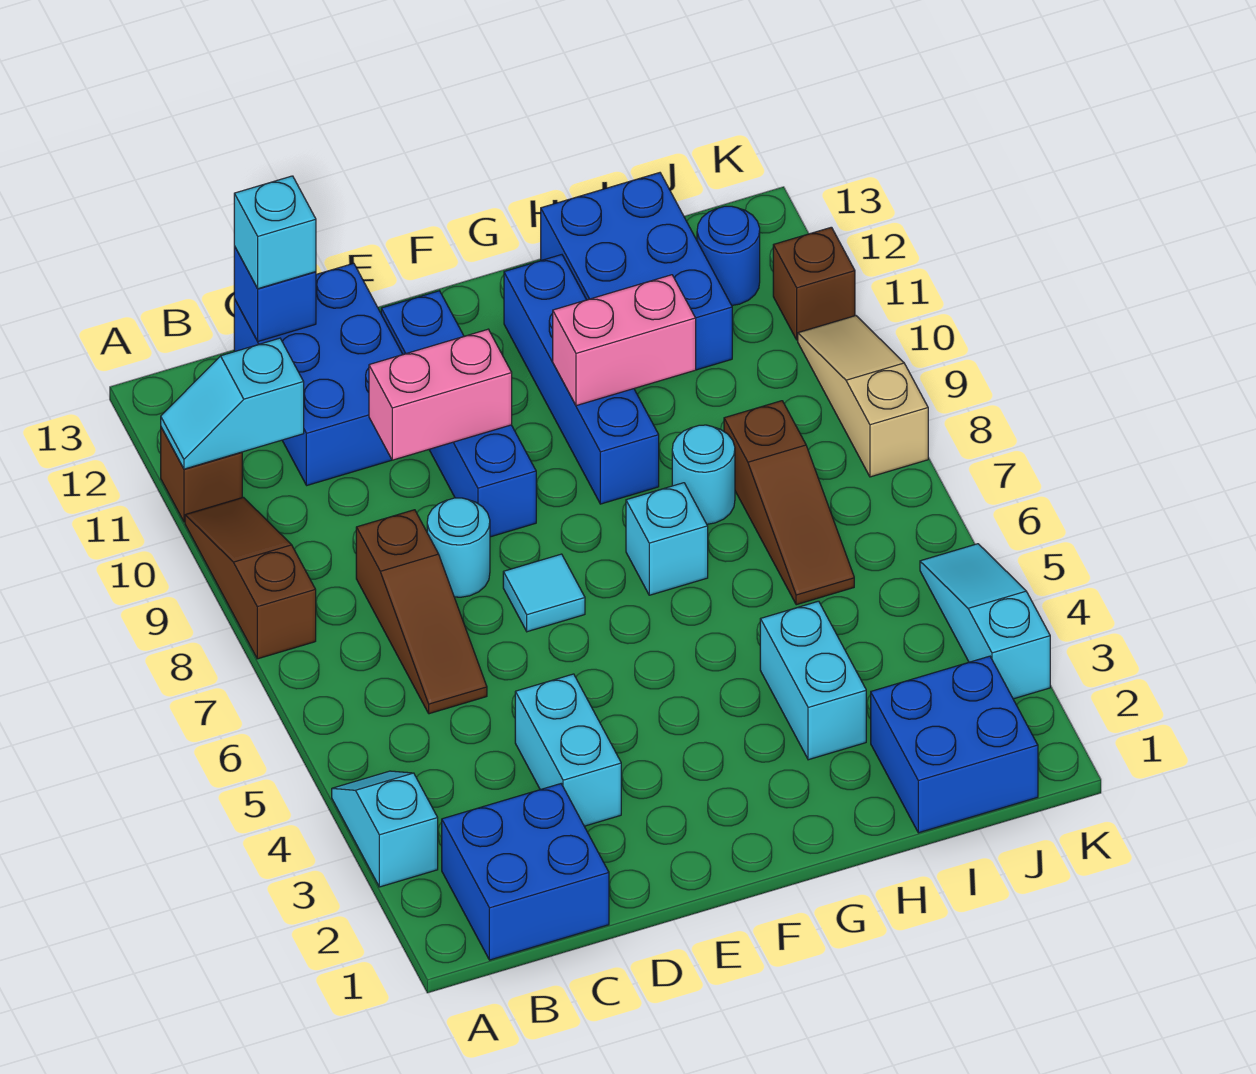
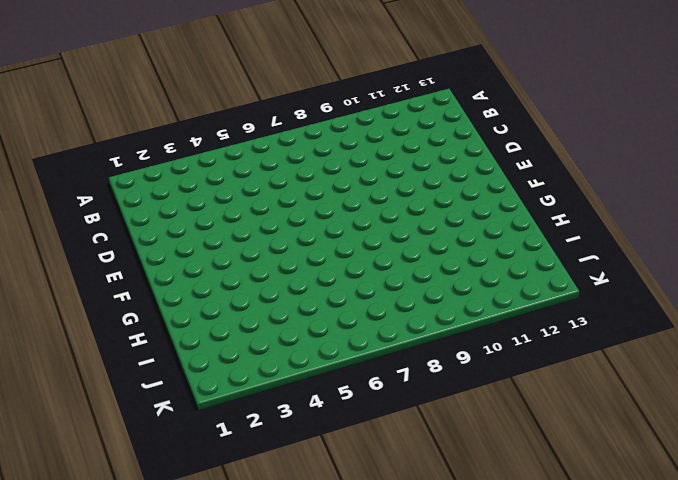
none -> cyan slope A3:A4 level 1 top 3
none -> brown slope A8:A10 level 1 top 8
none -> brown brick A11 level 1

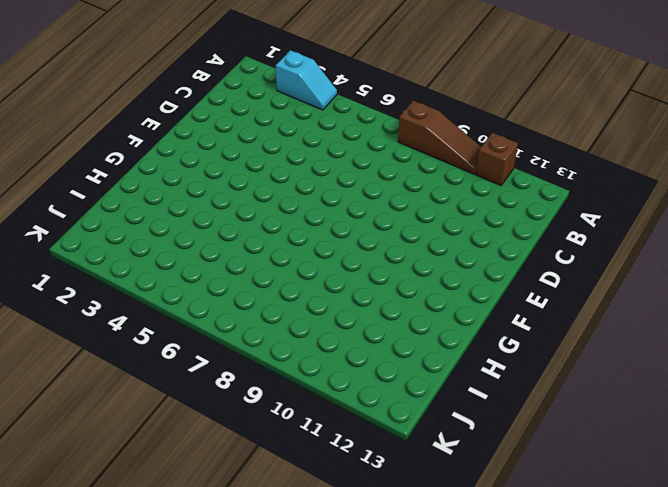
none -> blue brick B1:C2 level 1
none -> brown slope C6:C8 level 1 top 8
none -> blue brick C11:D13 level 1

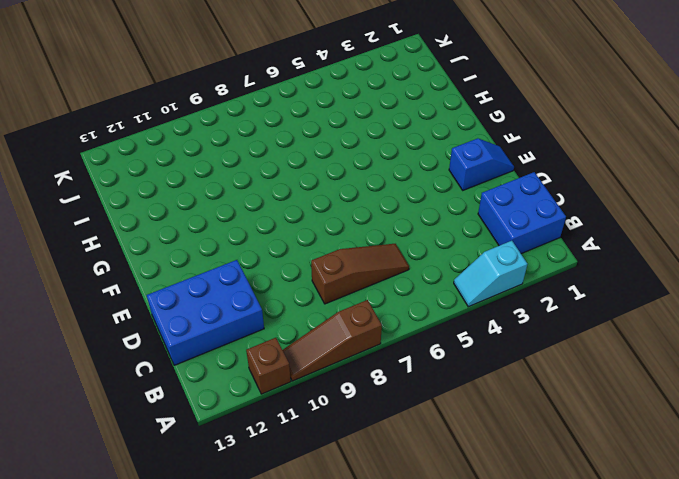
blue slope E1:E2 level 1 top 2 -> none
none -> cyan brick D3:D4 level 1
none -> cyan round brick D8 level 1
none -> cyan tile E7 level 1

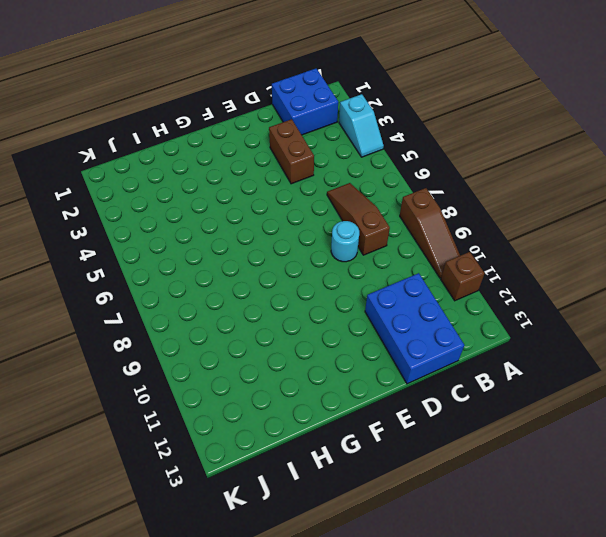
brown brick D3:D4 level 1 -> cyan brick D3:D4 level 1
none -> cyan tile E7 level 1
none -> blue brick E9:E12 level 1
none -> cyan brick G7 level 1

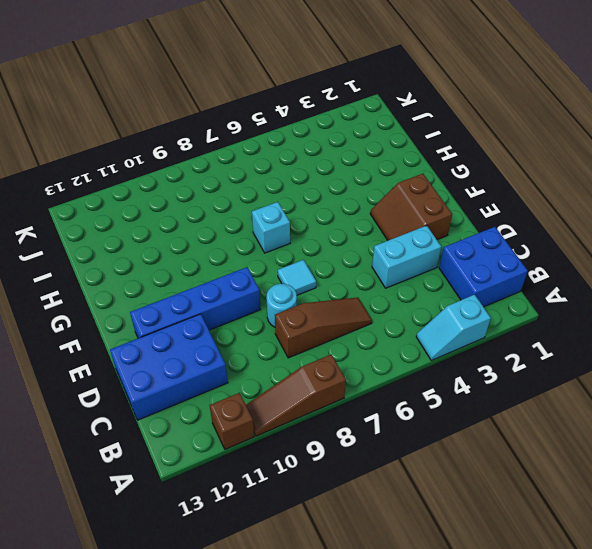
brown slope E2:F3 level 1 top 2 -> none
none -> blue brick G9:G12 level 1
none -> cyan brick H3:H4 level 1
none -> cyan round brick H8 level 1

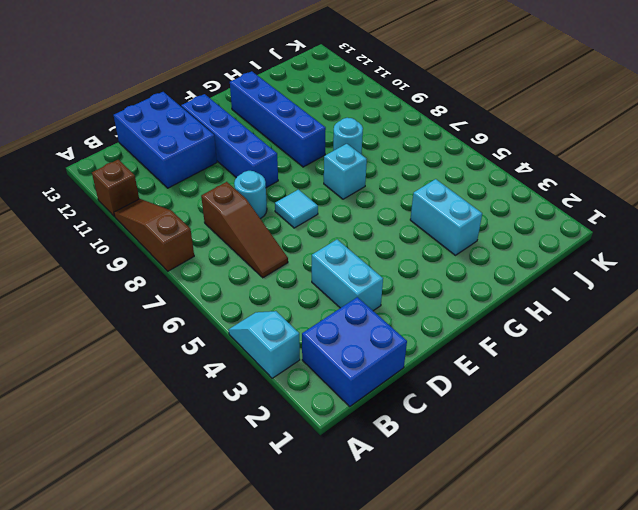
none -> blue brick H11:I13 level 1
none -> blue brick I1:J2 level 1
none -> brown slope I6:I8 level 1 top 8

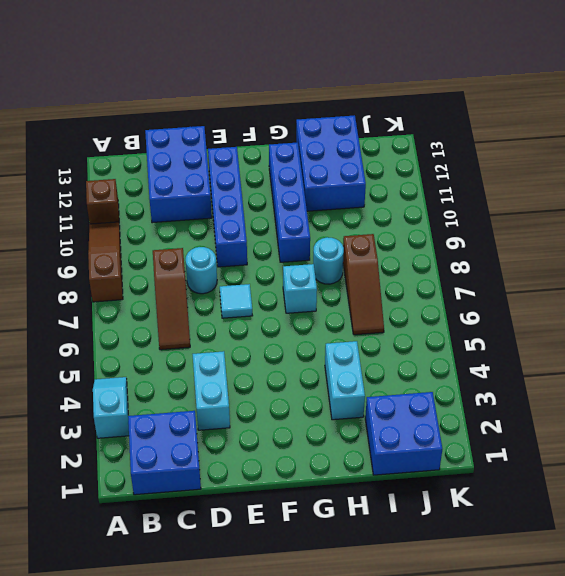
none -> blue round brick J12 level 1
none -> cyan slope K3:K5 level 1 top 3
none -> tan slope K8:K10 level 1 top 8

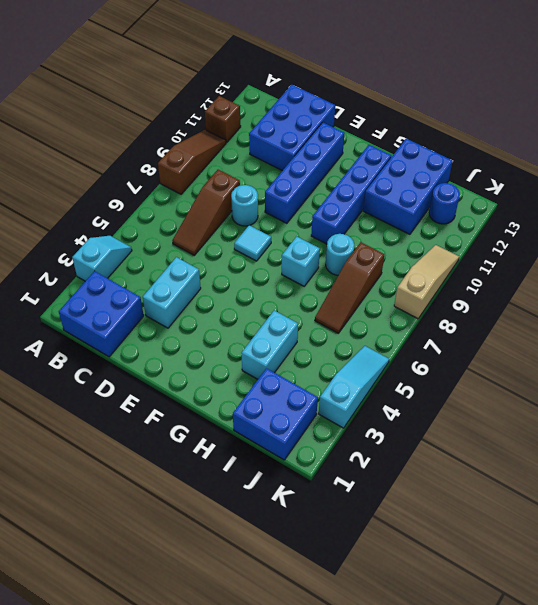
none -> brown brick K11 level 1
none -> cyan slope A11:B11 level 2 top B
none -> blue brick C13 level 2

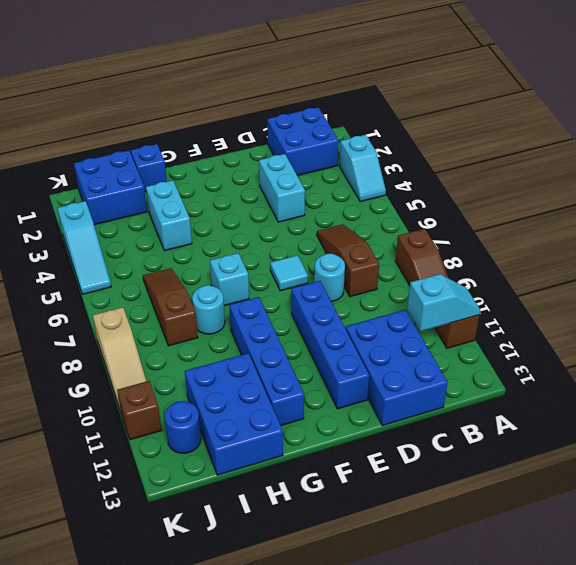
blue brick H1 level 1 -> blue brick C13 level 2
none -> pink brick D10:E10 level 2
none -> pink brick G10:H10 level 2
none -> cyan brick C13 level 3

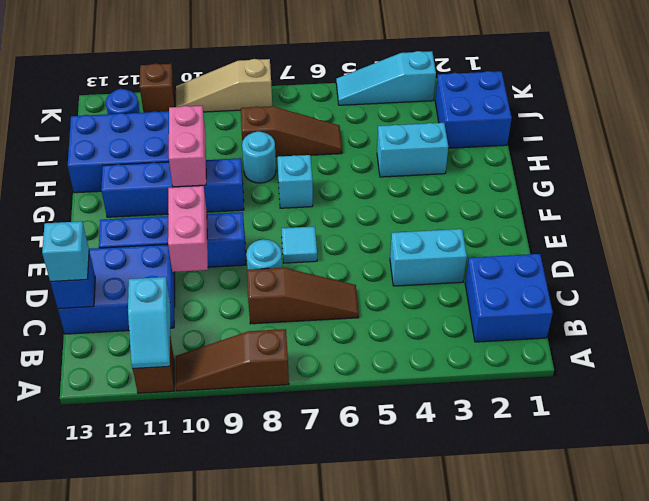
none -> cyan slope A3:A4 level 1 top 3

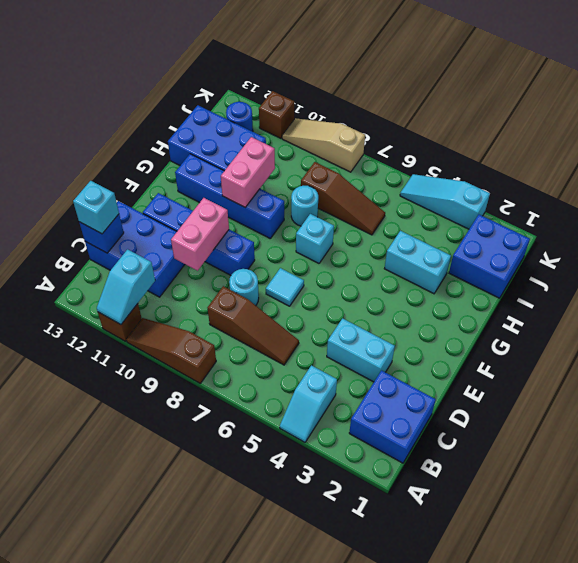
cyan slope A4:B4 level 1 top B -> cyan slope A3:A4 level 1 top 3

